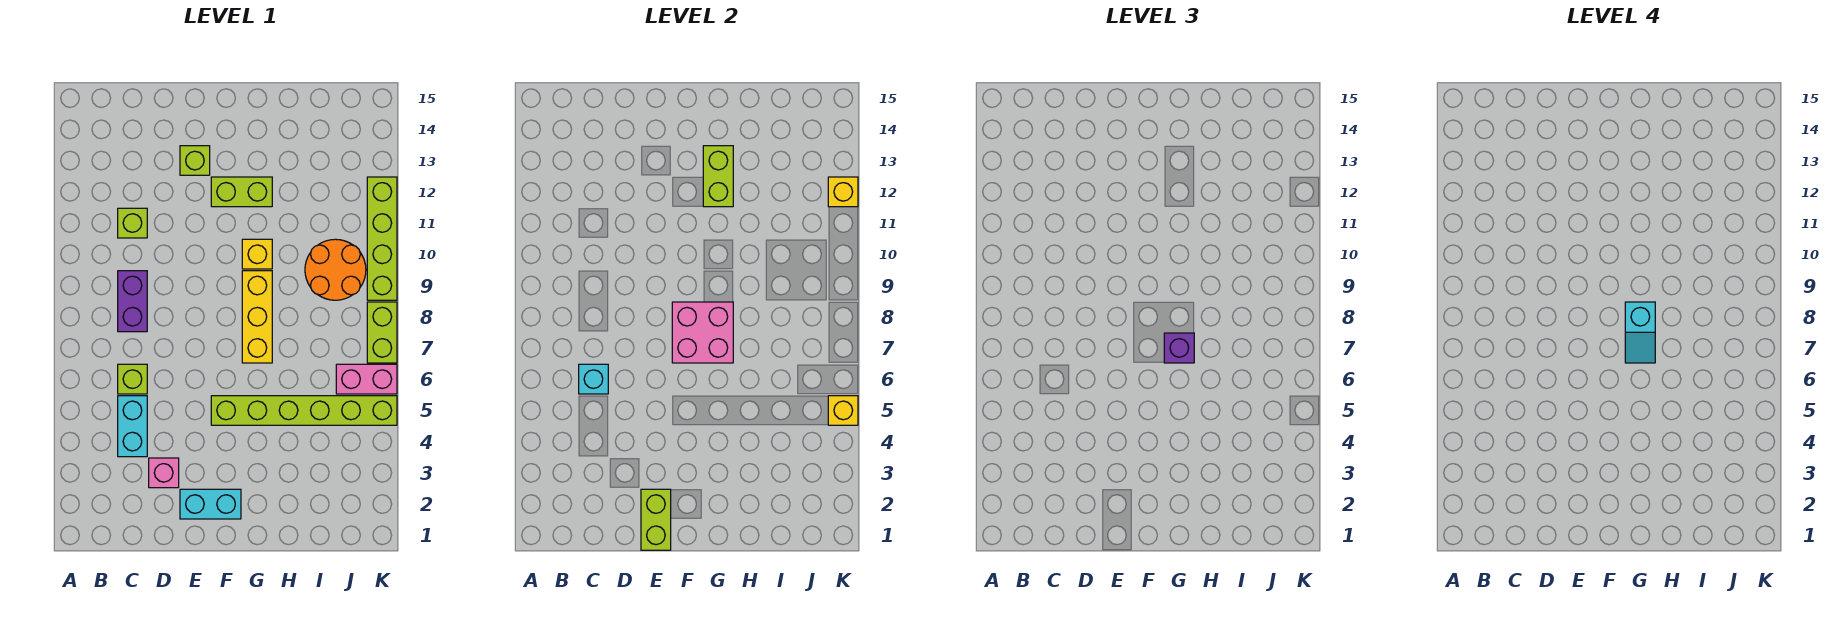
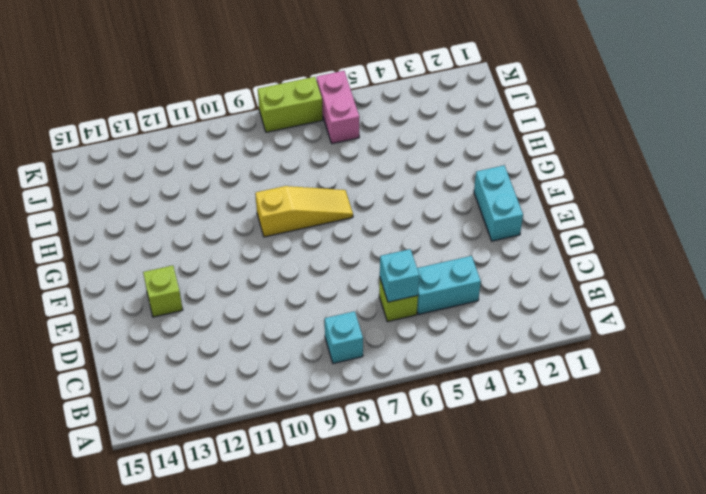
cyan brick B8 level 1 -> none
yellow slope G7:G9 level 1 top 9 -> yellow brick G7:G9 level 1
none -> purple brick C8:C9 level 1
none -> lime brick C11 level 1
none -> pink brick D3 level 1

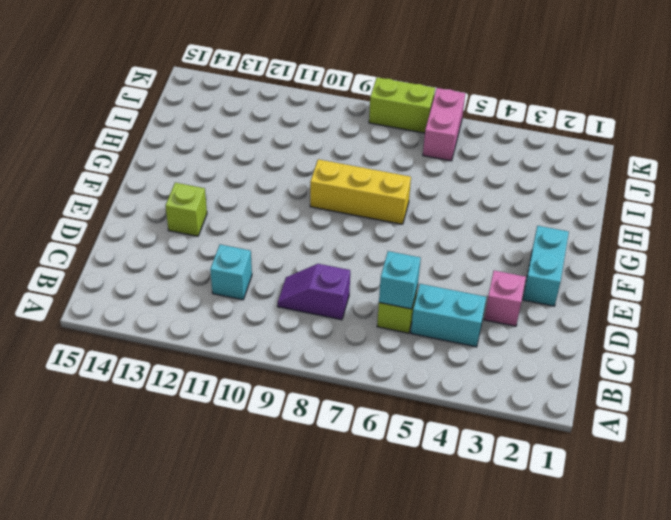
purple slope C8:C9 level 1 top 8 -> purple brick C8:C9 level 1
cyan brick C11 level 1 -> lime brick C11 level 1
none -> lime brick F5:K5 level 1
none -> lime brick F12:G12 level 1
none -> yellow brick G10 level 1

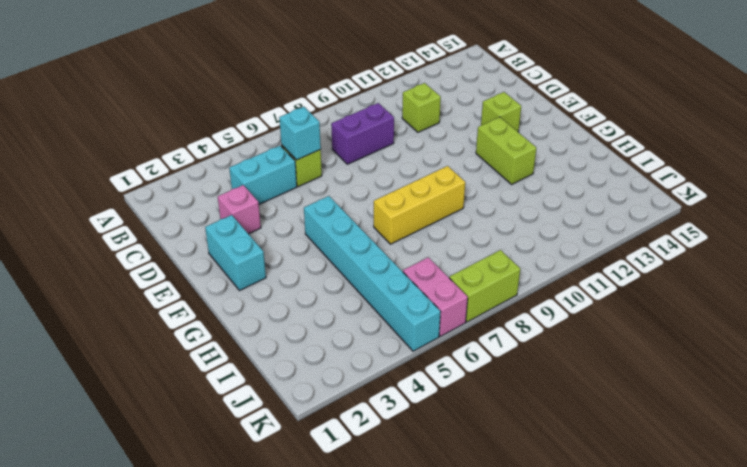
cyan brick F5:K5 level 1 -> lime brick F5:K5 level 1
none -> yellow brick G10 level 1
none -> orange round brick I9:J10 level 1
none -> lime brick K9:K12 level 1

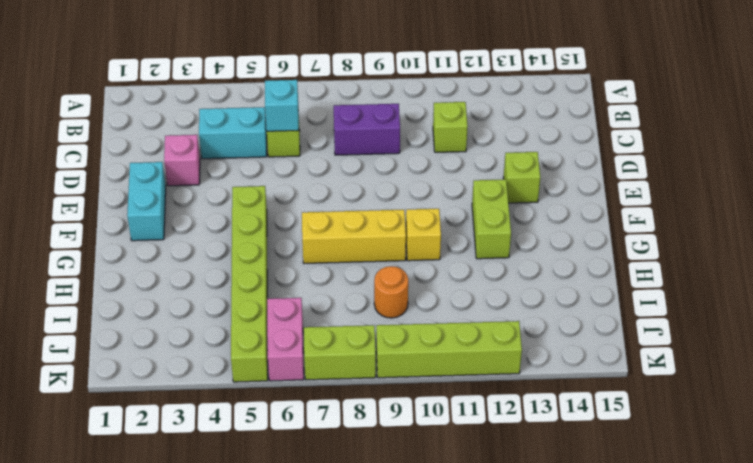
orange round brick I9 level 1 -> orange round brick I9:J10 level 1
none -> lime brick E1:E2 level 2
none -> pink brick F7:G8 level 2
none -> lime brick G12:G13 level 2

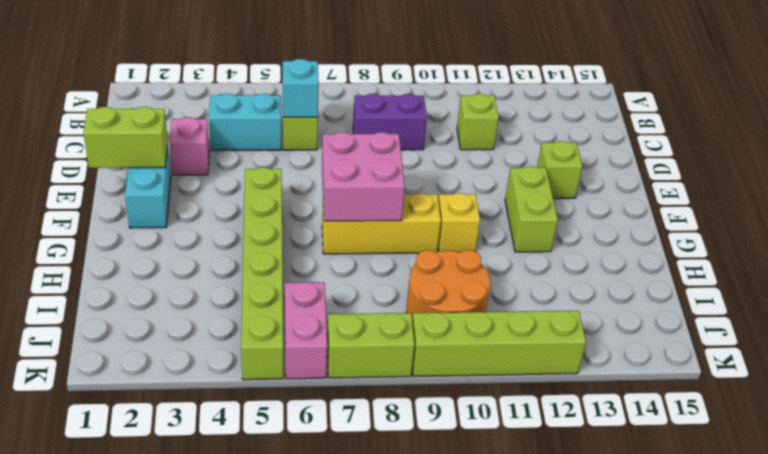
none -> lime brick G12:G13 level 2
none -> yellow brick K5 level 2
none -> yellow brick K12 level 2

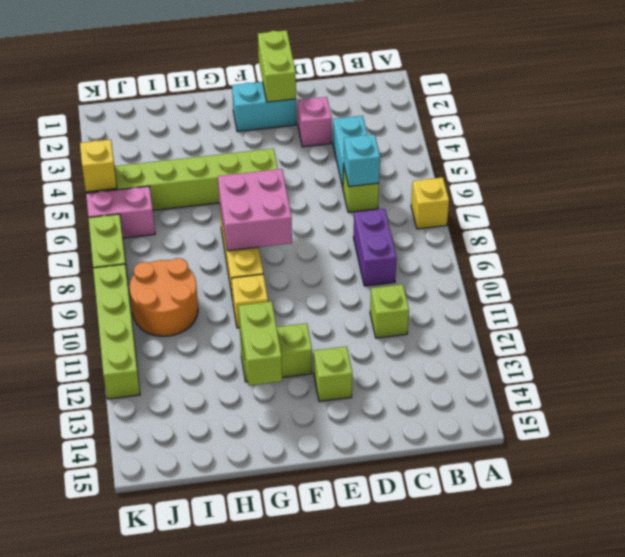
yellow brick A7 level 1 -> yellow brick K12 level 2
none -> purple brick G7 level 3
none -> cyan slope G7:G8 level 4 top 8

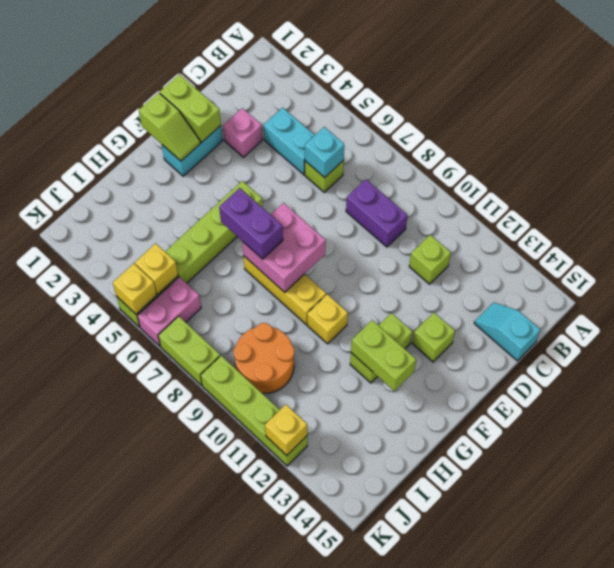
cyan slope C14:C15 level 1 top 15 -> cyan slope G7:G8 level 4 top 8
lime slope F1:F2 level 2 top 1 -> none
purple brick G6:G7 level 3 -> purple brick G7 level 3
yellow brick J5 level 2 -> none

